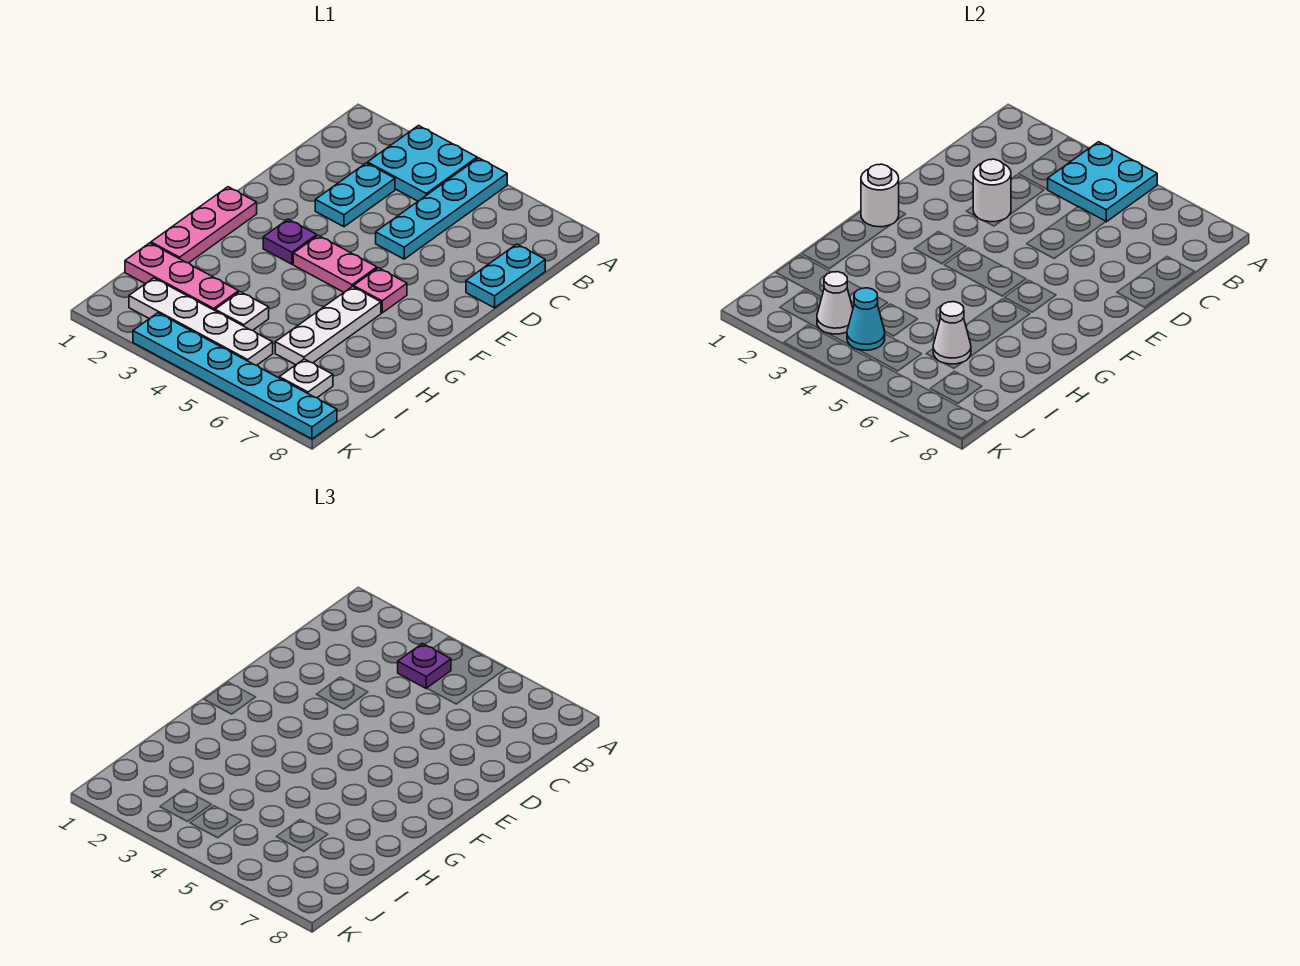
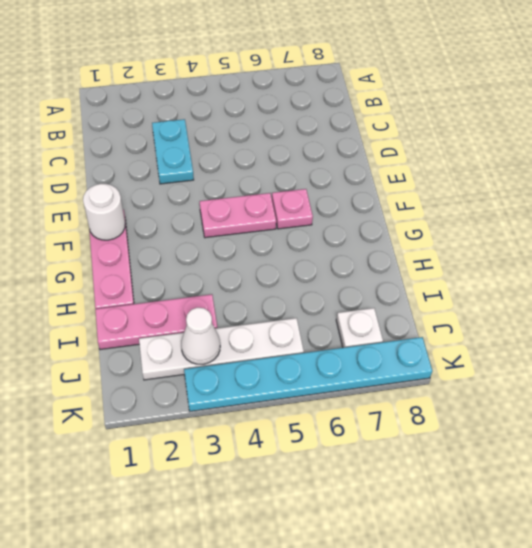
none -> cyan plate A3:B4 level 1
none -> cyan plate A5:D5 level 1
none -> cyan plate C8:D8 level 1

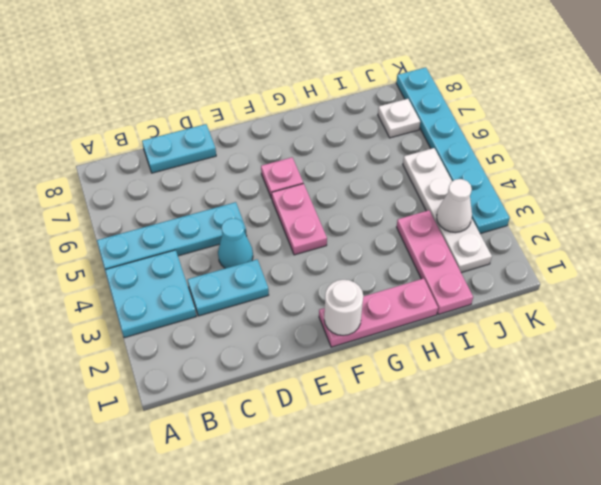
cyan cone D4 level 1 -> cyan cone J4 level 2
none -> purple plate F3 level 1
none -> white plate G6:I6 level 1
none -> white plate I4 level 1

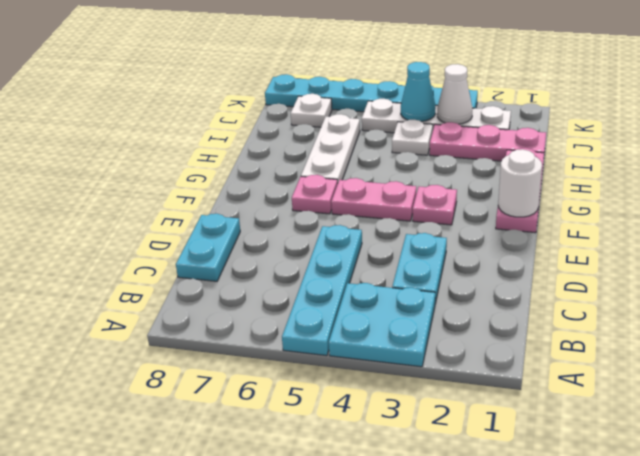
pink plate F3 level 1 -> purple plate F3 level 1
none -> cyan plate A4:B5 level 2
none -> white round brick D3 level 2
none -> white cone I6 level 2

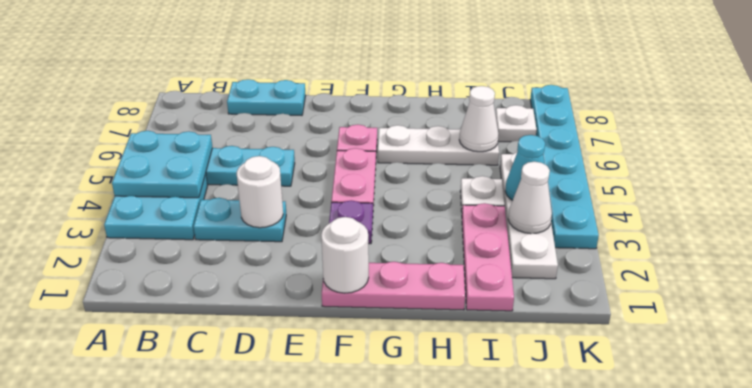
none -> purple plate B4 level 3

